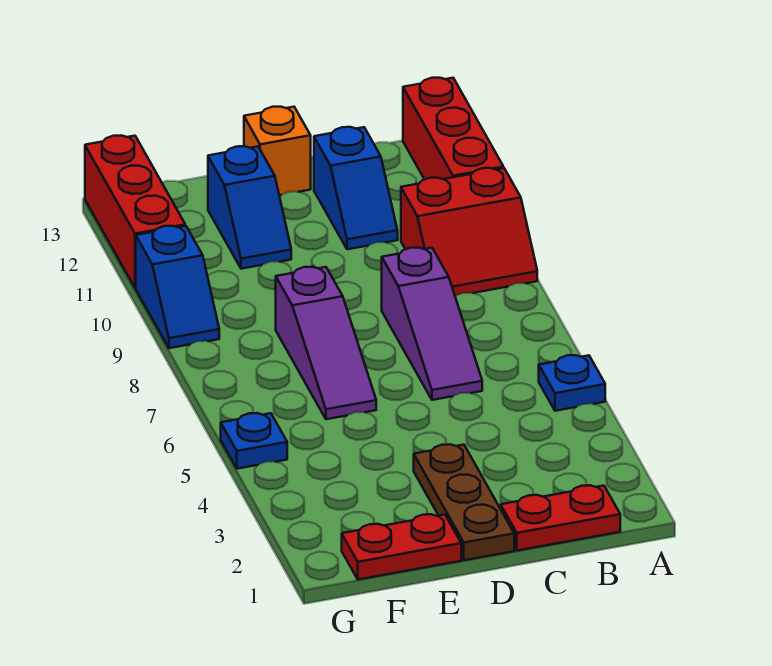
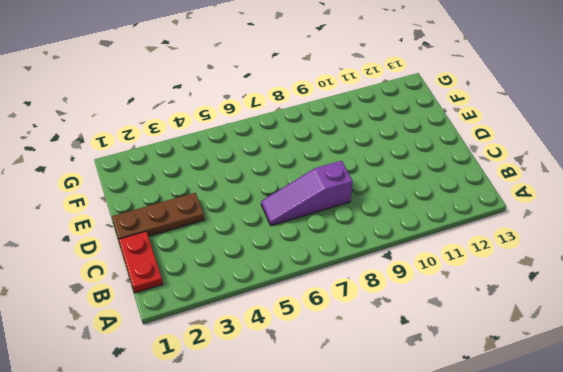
none -> blue plate A5 level 1
none -> red slope A9:B10 level 1 top 10
none -> red brick A11:A13 level 1

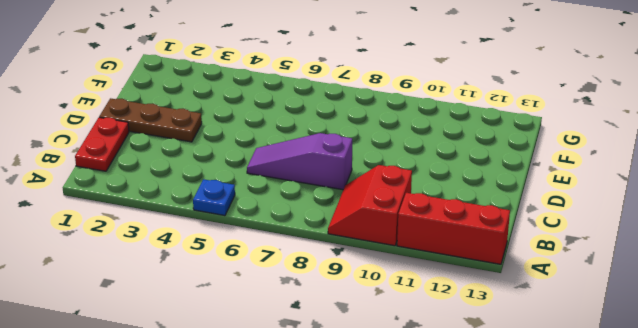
none -> blue slope C11:C12 level 1 top 12
none -> orange brick D13 level 1
none -> red plate E1:F1 level 1

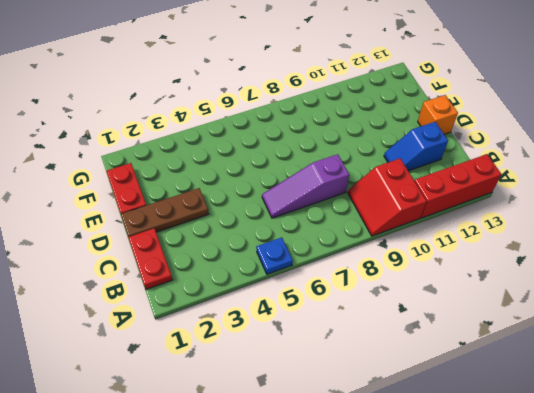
none -> purple slope E6:E8 level 1 top 8
none -> blue slope E11:E12 level 1 top 12
none -> blue plate G5 level 1

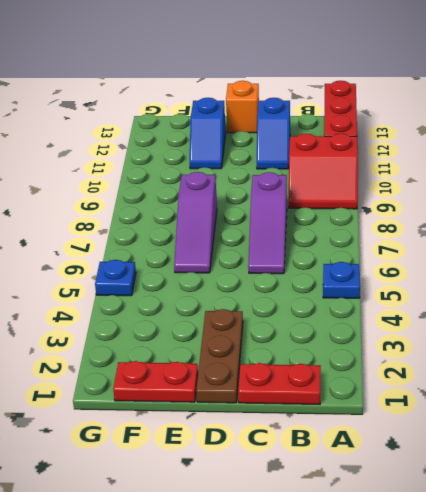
none -> blue slope G9:G10 level 1 top 10
none -> red brick G11:G13 level 1

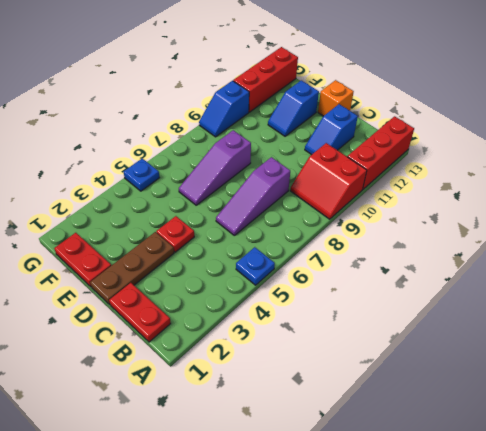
red plate D4 level 1 -> none

